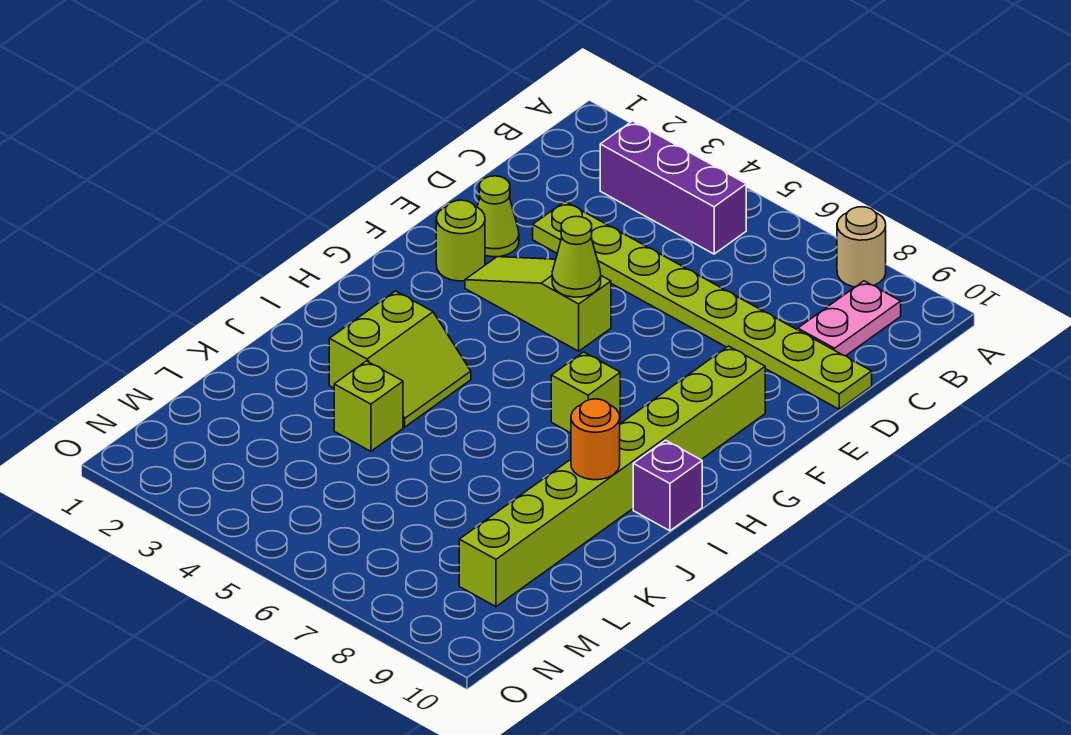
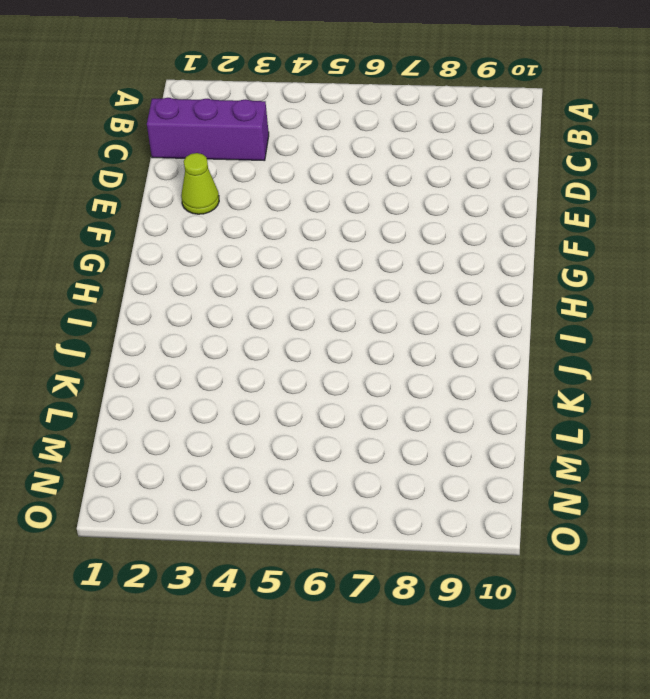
purple brick C1:C3 level 1 -> purple brick B3:B5 level 1
none -> tan round brick A8 level 1
none -> pink plate B9:C9 level 1
none -> lime plate D3:D10 level 1

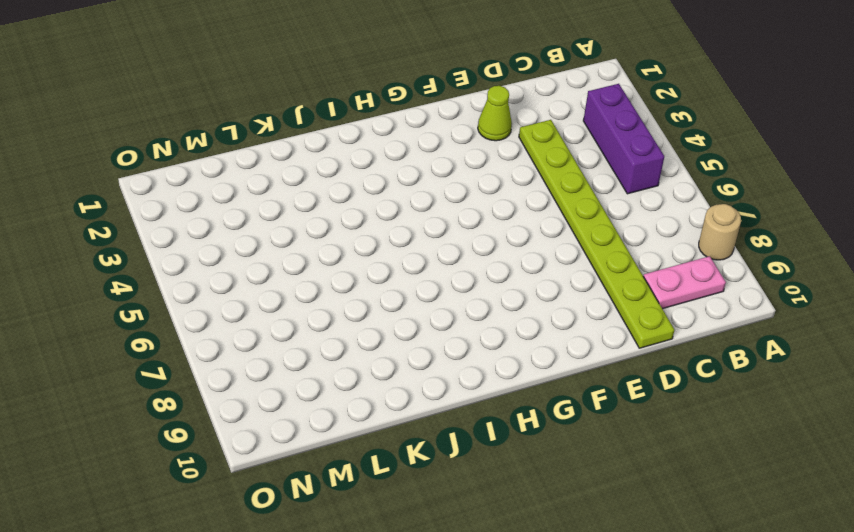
none -> lime round brick F2 level 1
none -> lime slope F3:F5 level 1 top 5
none -> lime brick F9:M9 level 1

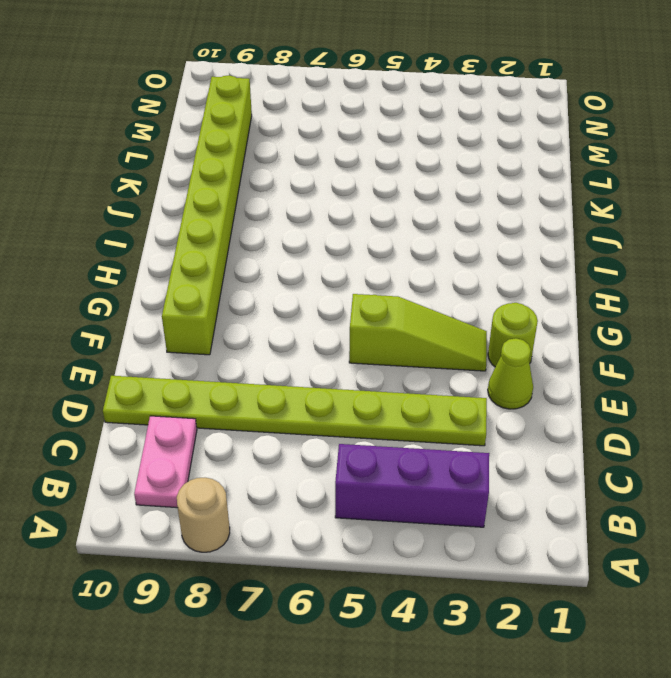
none -> lime brick H7 level 1
none -> lime slope I3:J4 level 1 top 3
none -> purple brick I10 level 1

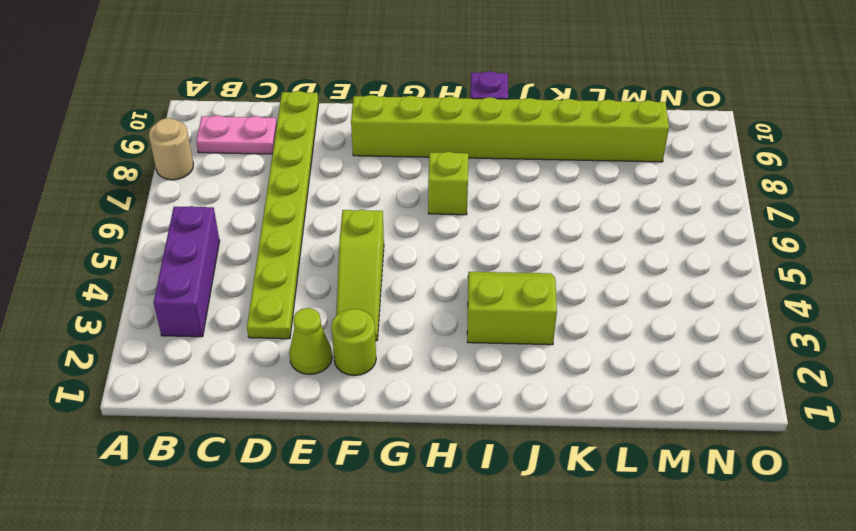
none -> lime brick K4 level 1
none -> lime cone F5 level 2
none -> orange round brick J9 level 2

